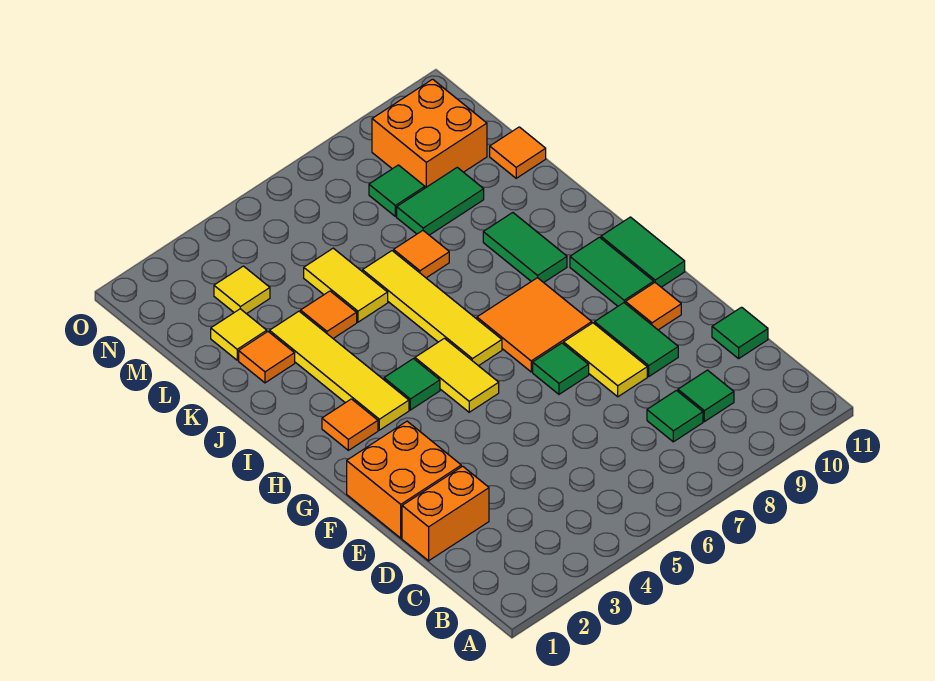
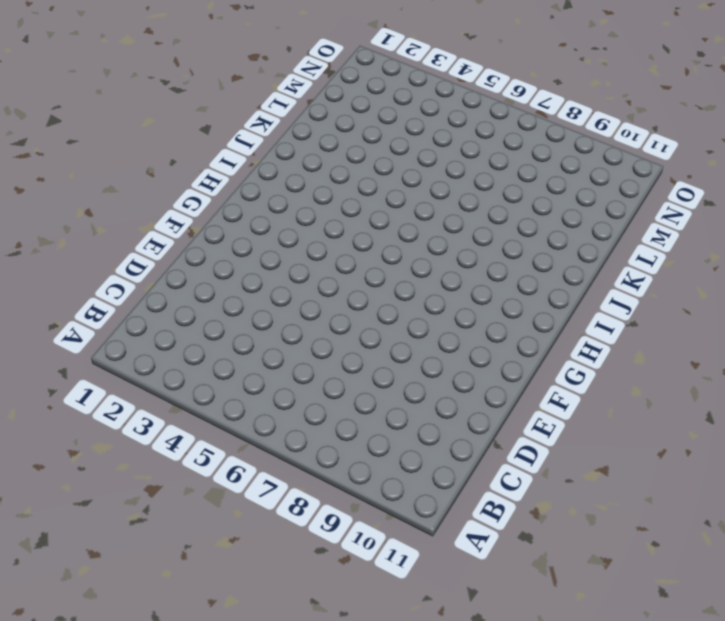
none -> green tile C8 level 1
none -> green tile C9 level 1
none -> orange brick D1:D2 level 1

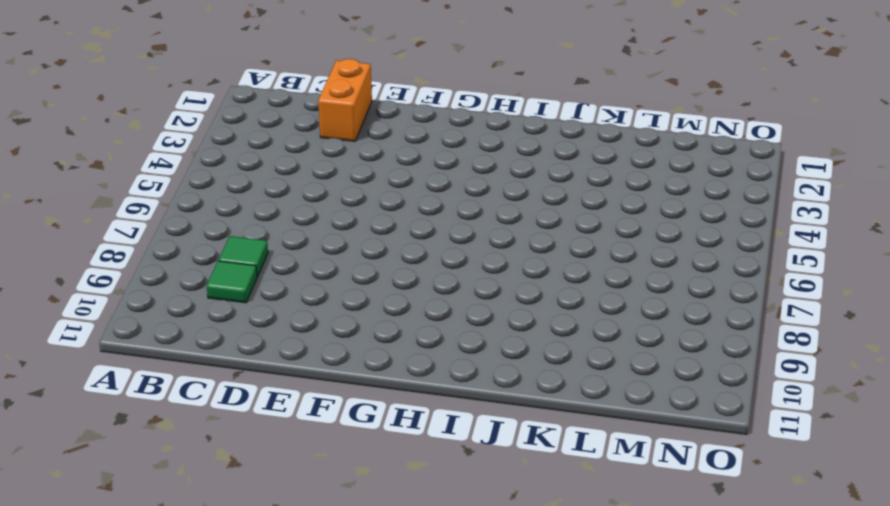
none -> green tile D11 level 1
none -> orange brick E1:F2 level 1
none -> yellow tile E8:F8 level 1

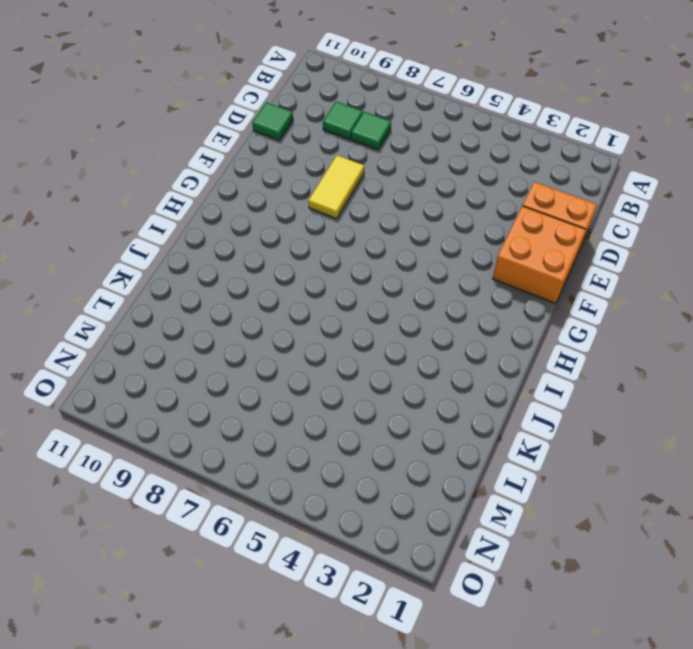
none -> green tile E9:F9 level 1
none -> green tile F7 level 1
none -> orange tile F10 level 1

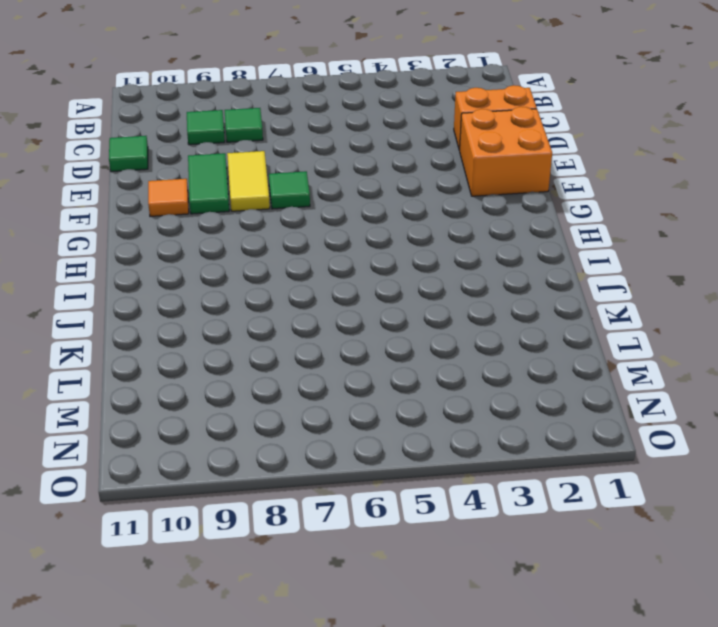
none -> yellow tile G5:H5 level 1
none -> orange tile G7:H8 level 1
none -> green tile G10:H10 level 1

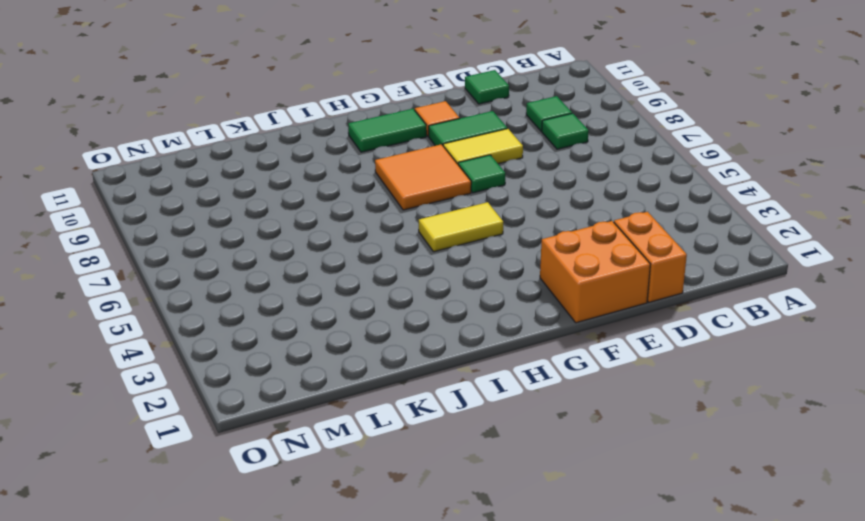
none -> green tile G11:H11 level 1
none -> orange tile H2 level 1
none -> yellow tile H3:K3 level 1

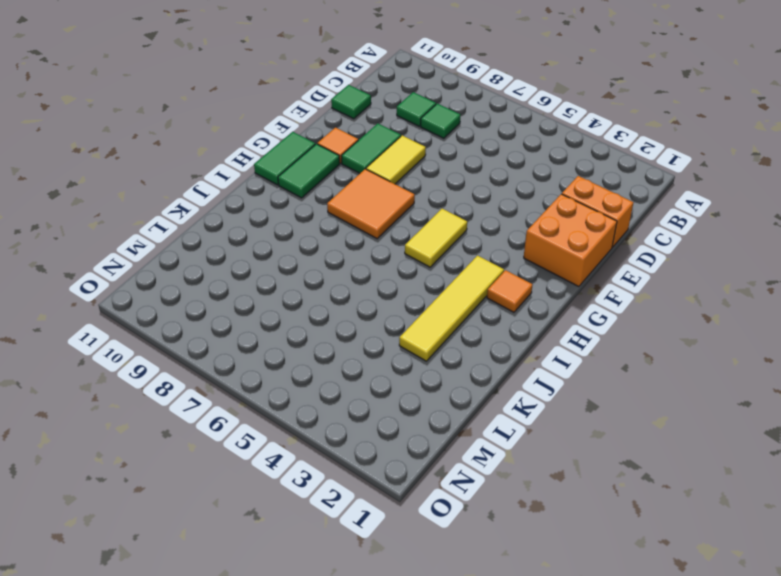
none -> green tile F7 level 1
none -> green tile H4 level 1
none -> yellow tile H6:K6 level 1

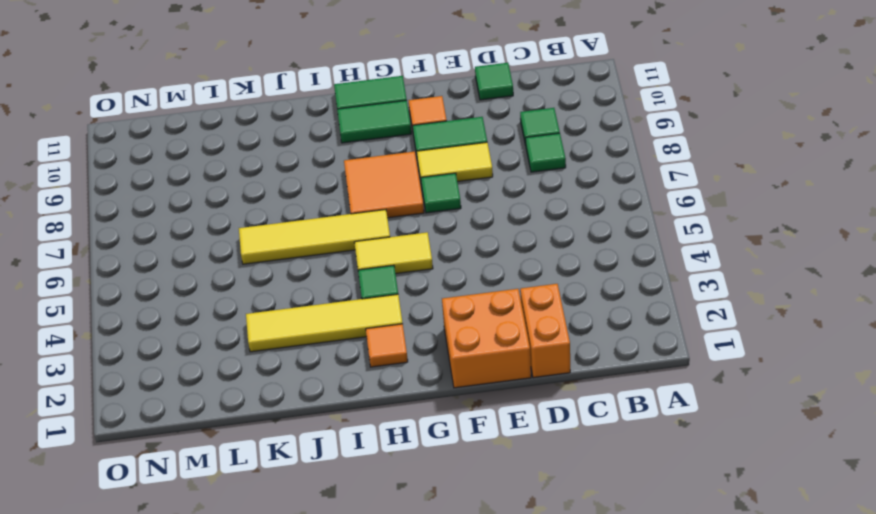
none -> green tile I9:J9 level 1
none -> orange tile K2 level 1
none -> orange tile K4 level 1

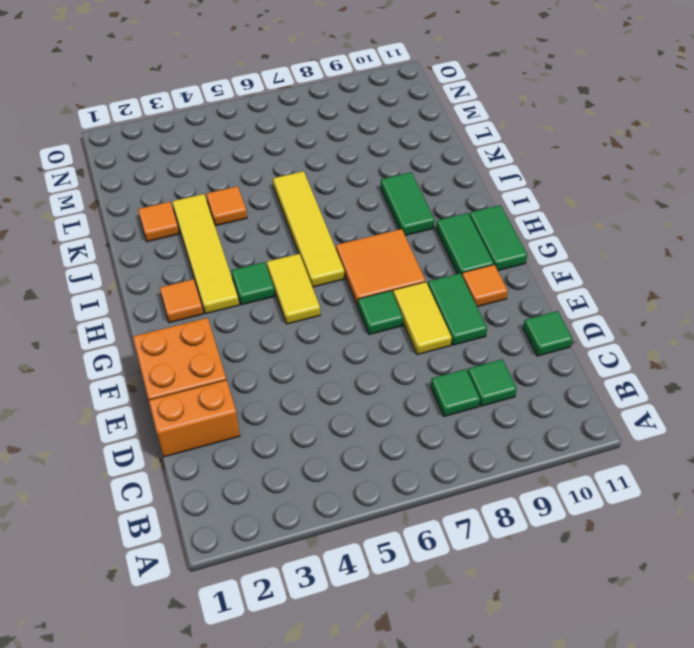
none -> yellow tile K5:L5 level 1
none -> orange tile K7 level 1
none -> yellow tile L2 level 1

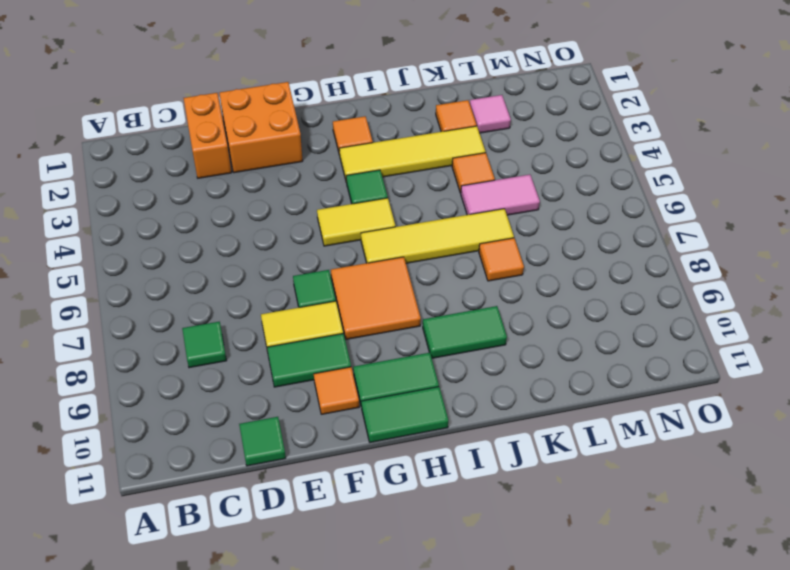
pink tile K5:L5 level 1 -> yellow tile K5:L5 level 1
pink tile L2 level 1 -> yellow tile L2 level 1
none -> green tile C9 level 1
none -> green tile L8:L9 level 1
none -> orange tile L11 level 1

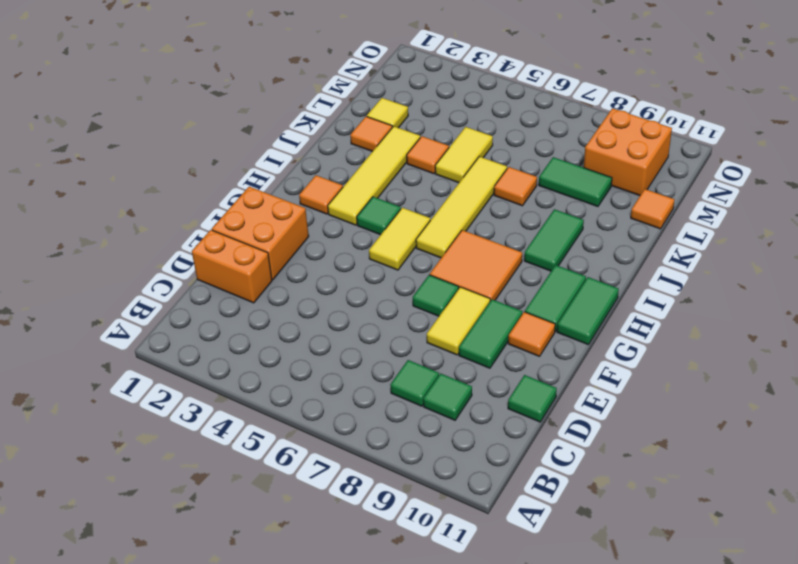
none -> yellow tile M3 level 1
none -> green tile M8 level 1

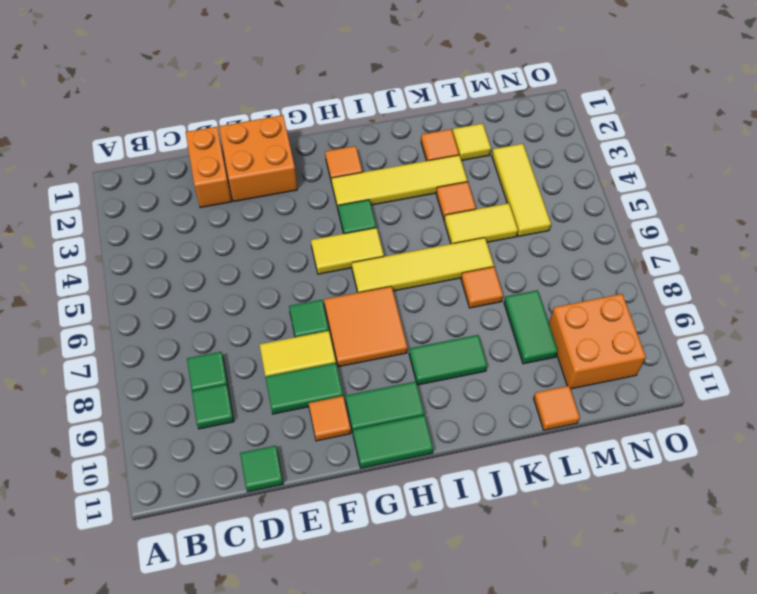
yellow tile M3:M5 level 1 -> yellow tile M3 level 1
none -> green tile M8 level 1

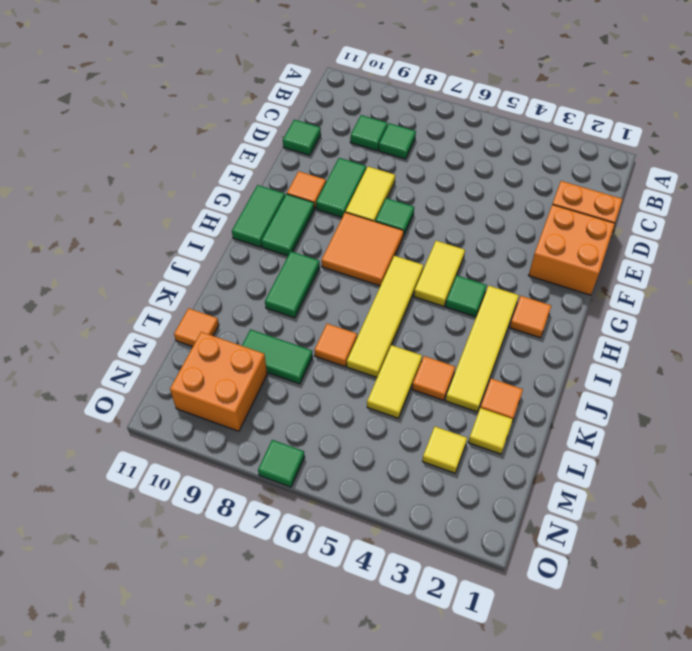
green tile O7 level 1 -> green tile M8 level 1

